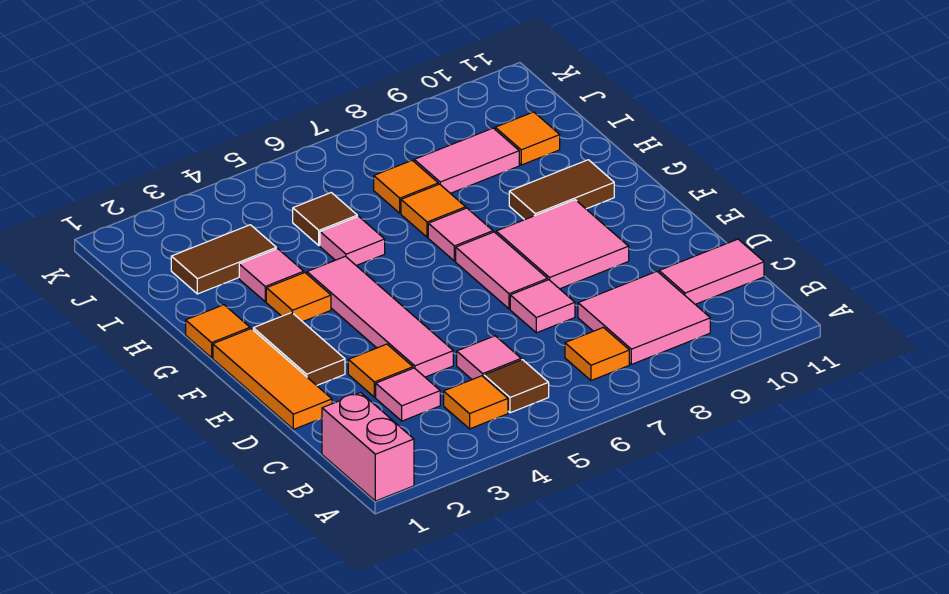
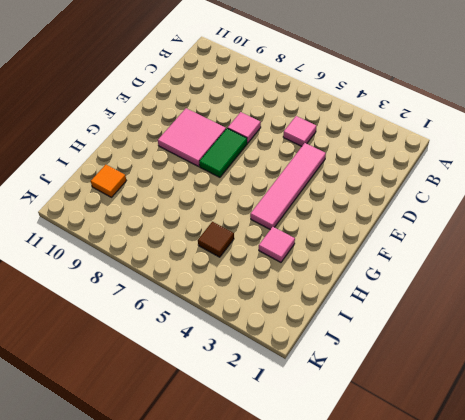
green tile E7:F7 level 1 -> pink tile E7:F7 level 1
none -> pink brick A1:B1 level 1
none -> orange tile B4 level 1
none -> brown tile B5 level 1

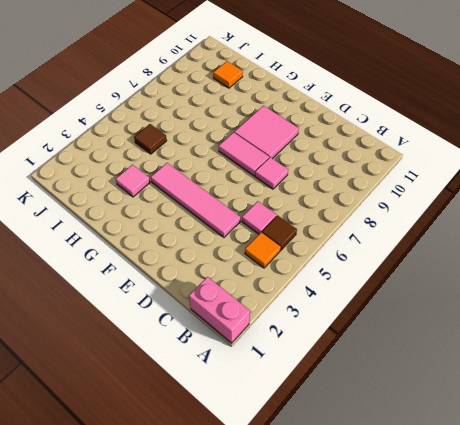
none -> orange tile B7 level 1
none -> pink tile B8:C9 level 1
none -> pink tile C3 level 1

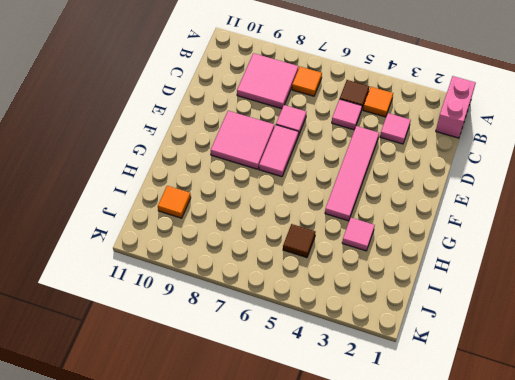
none -> pink tile C10:C11 level 1
none -> orange tile D1:F1 level 1
none -> orange tile D3 level 1

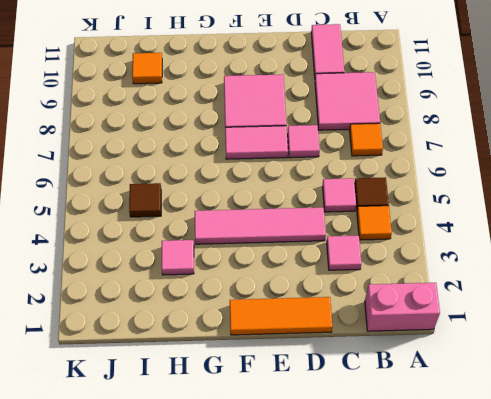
none -> orange tile D3 level 1
none -> brown tile E2:F2 level 1
none -> orange tile G1 level 1

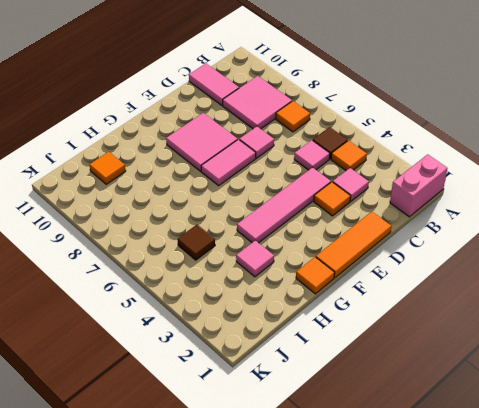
none -> brown tile E2:F2 level 1
none -> orange tile G3 level 1
none -> pink tile G7 level 1

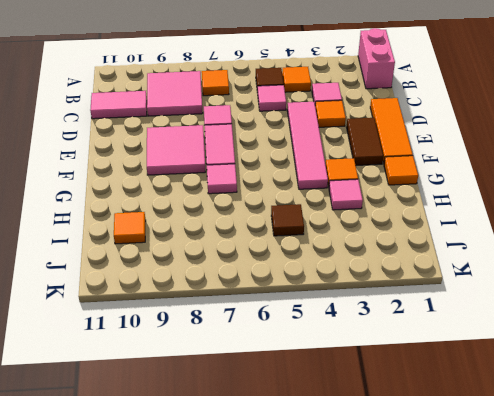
none -> brown tile G9:G10 level 1
none -> pink tile H5 level 1
none -> orange tile H7 level 1

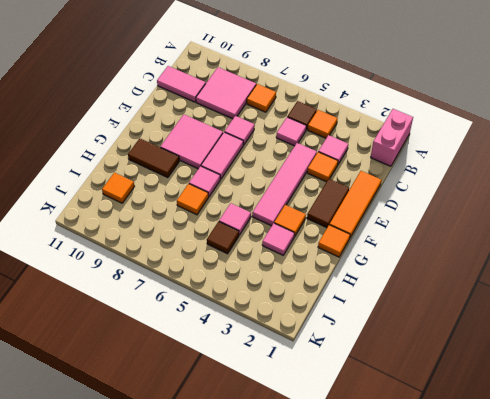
none -> brown tile I2:I3 level 1
none -> orange tile I7 level 1
none -> pink tile I8:I9 level 1

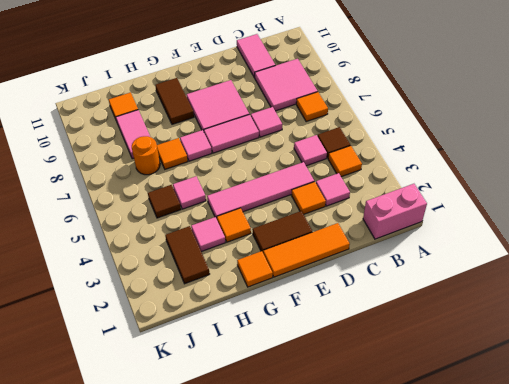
orange round brick I7 level 1 -> orange tile I7 level 1

